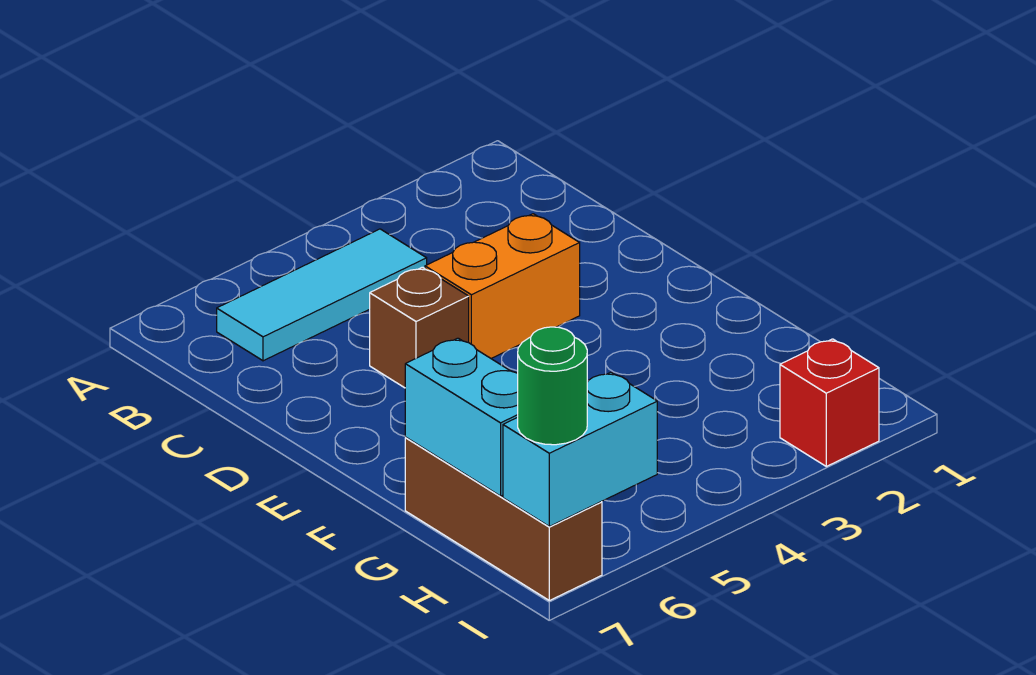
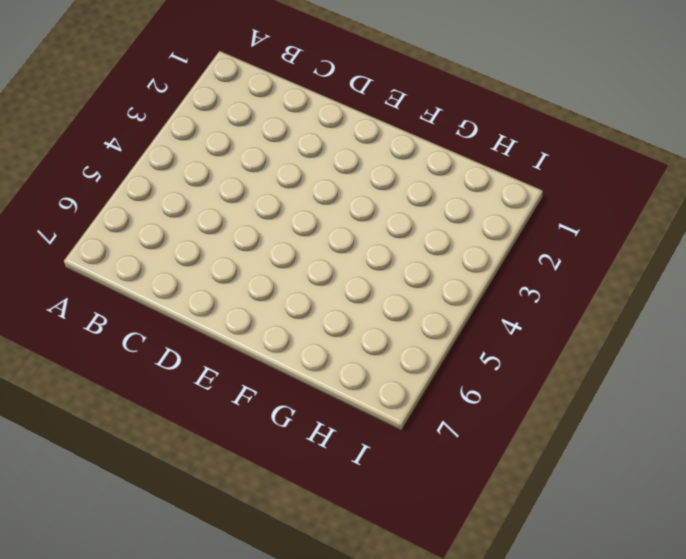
none -> cyan tile B4:B6 level 1
none -> orange brick D3:D4 level 1

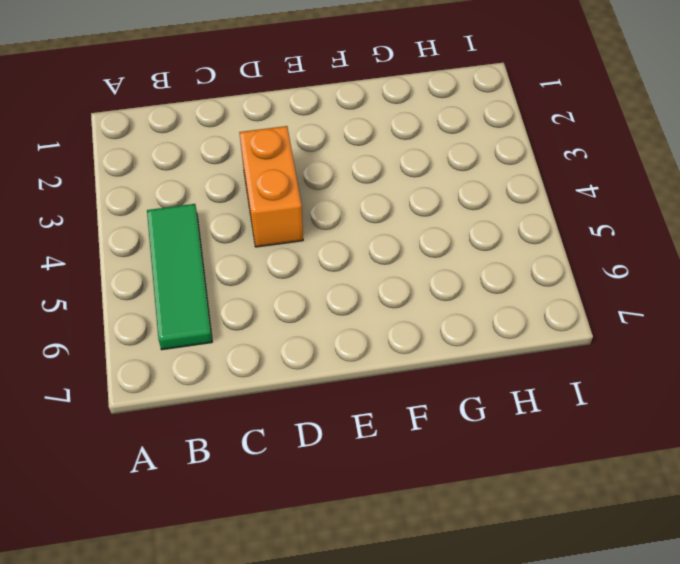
green tile B4:B6 level 1 -> cyan tile B4:B6 level 1
none -> brown brick D5 level 1
none -> brown brick G7:I7 level 1

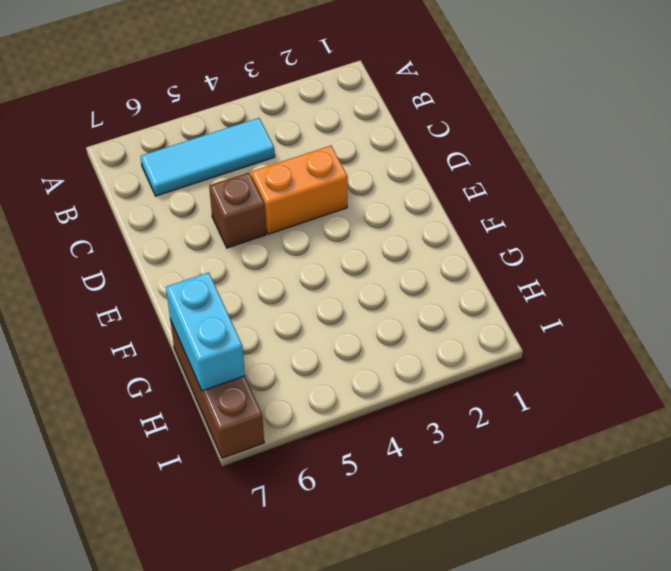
none -> red brick I2 level 1
none -> cyan brick I6:I7 level 2

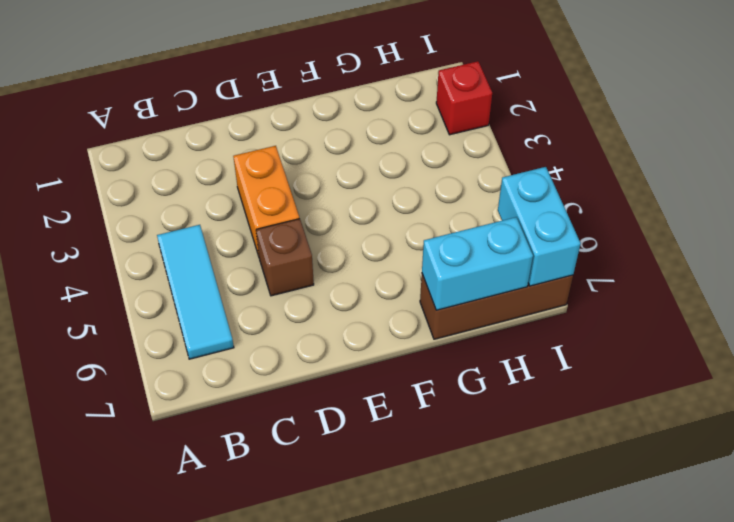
none -> green round brick I7 level 3

